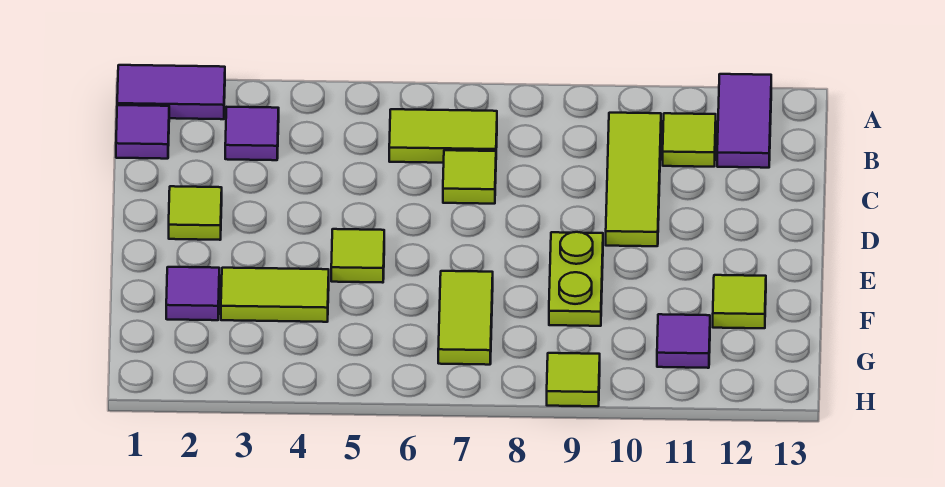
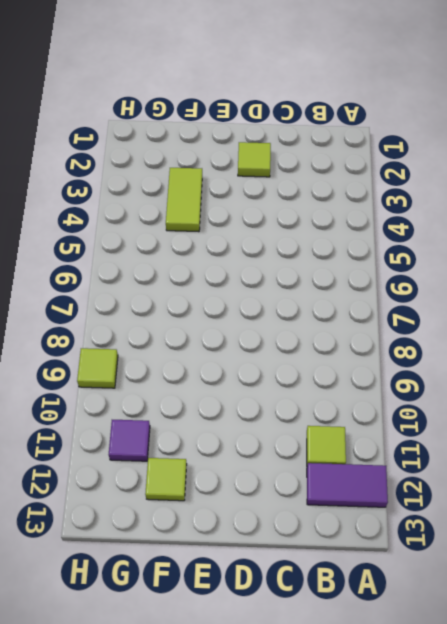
none -> purple tile A1:A2 level 1
none -> purple tile B1 level 1
none -> purple tile B3 level 1

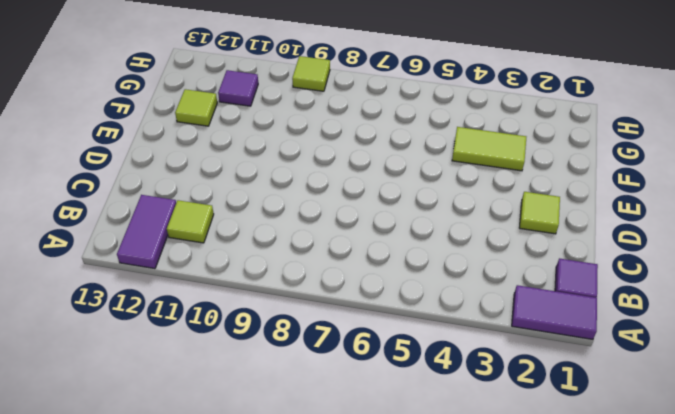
none -> purple tile B3 level 1
none -> lime tile B6:B7 level 1
none -> lime tile B10:D10 level 1

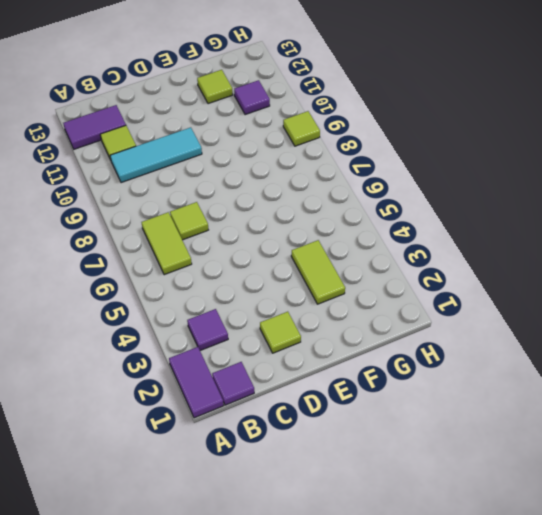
cyan tile B10:D10 level 1 -> lime tile B10:D10 level 1
none -> lime tile E5 level 1
none -> lime plate E9:F9 level 1
none -> purple tile F2 level 1

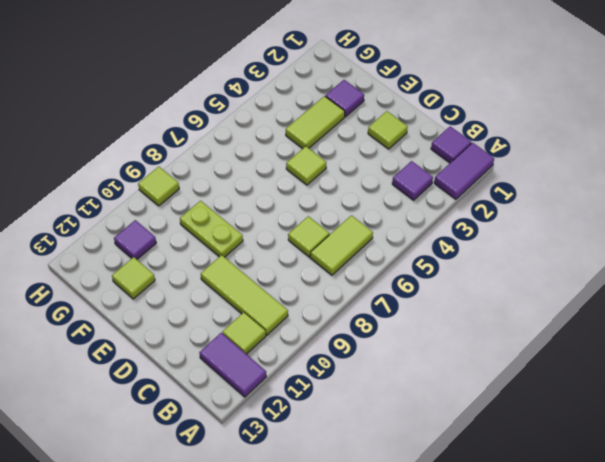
none -> lime tile F7:G7 level 1

